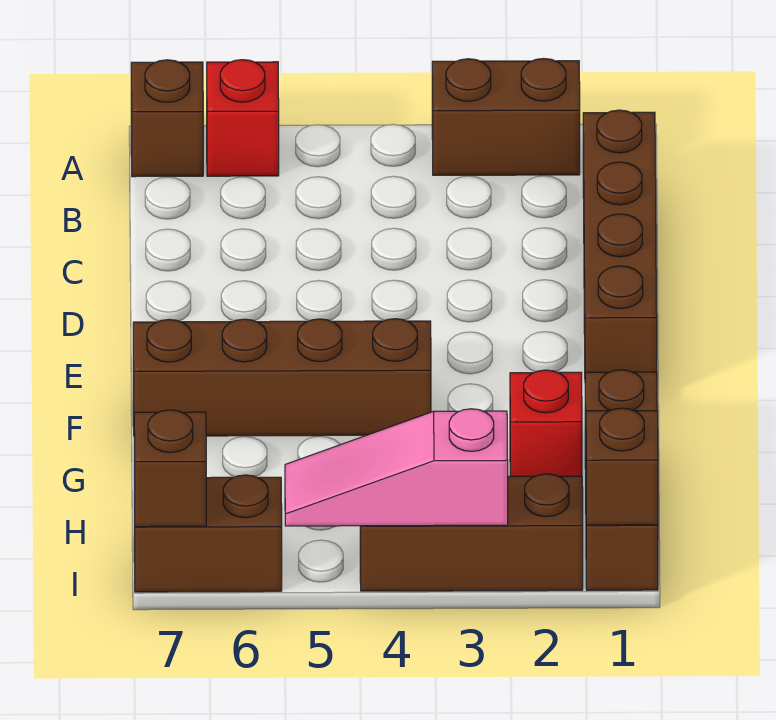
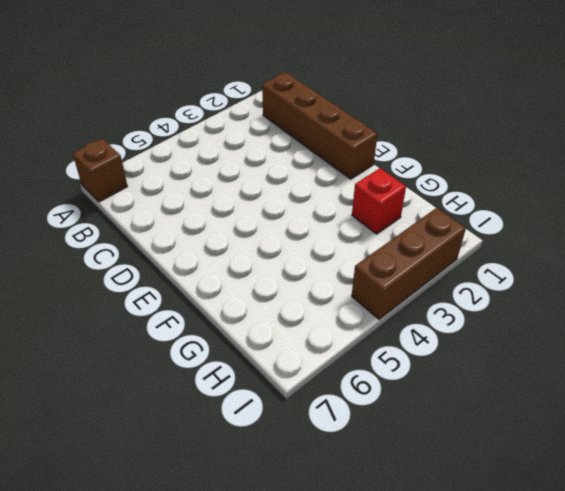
none -> brown brick A2:A3 level 1
none -> red brick A6 level 1
none -> brown brick F4:F7 level 1

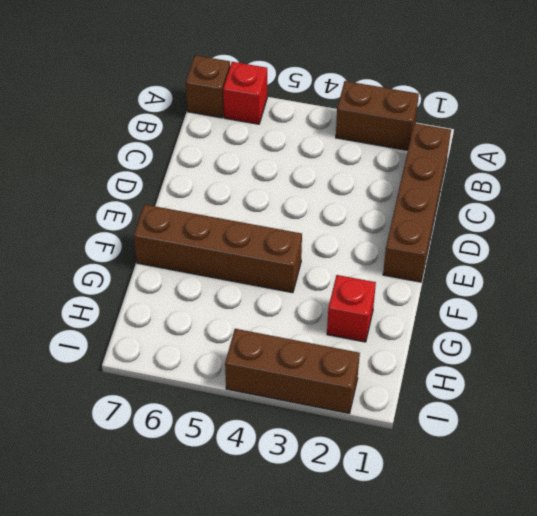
none -> brown brick G1:I1 level 1
none -> brown brick I6:I7 level 1
none -> brown brick I1 level 2

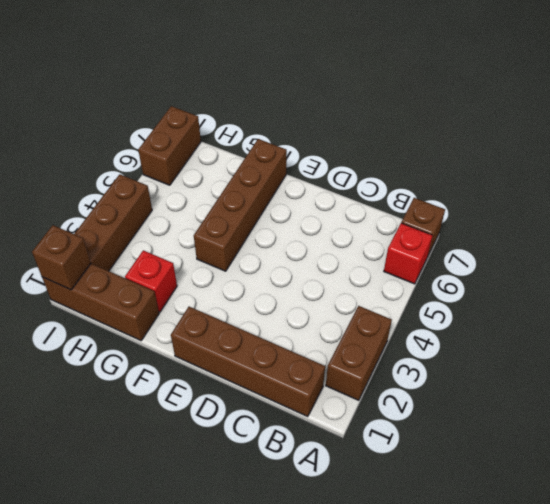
none -> pink slope I3:I5 level 2 top 3
none -> brown brick I7 level 2

